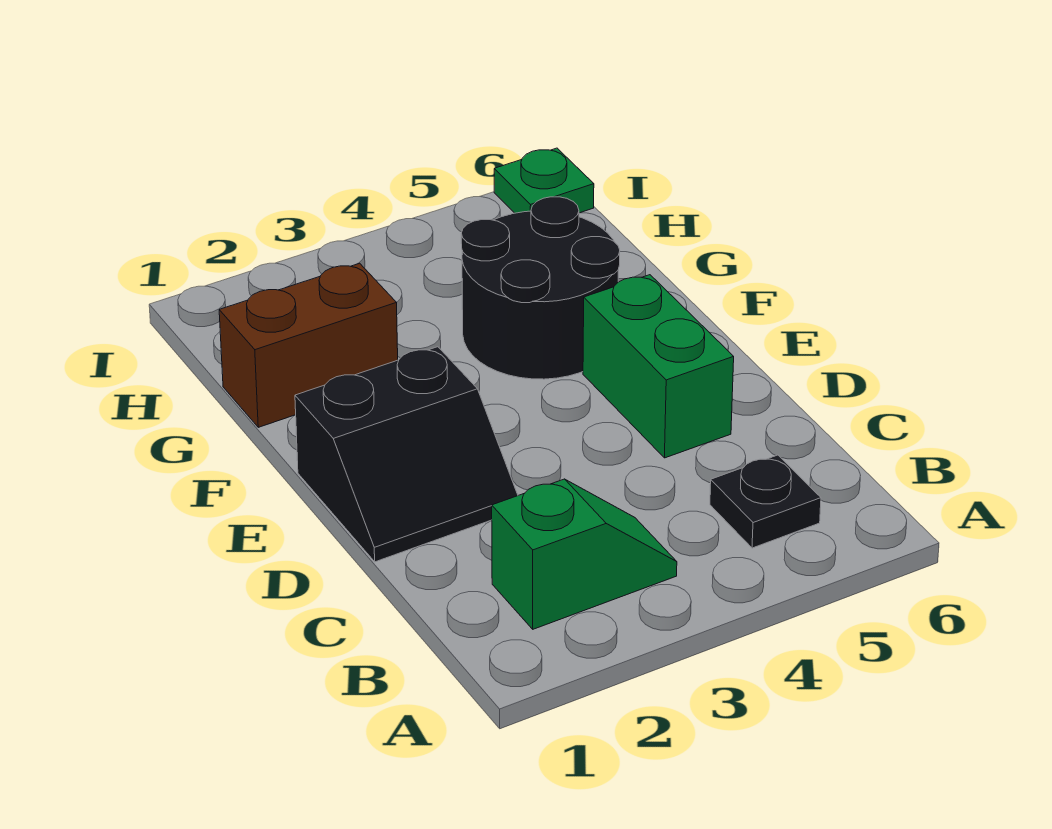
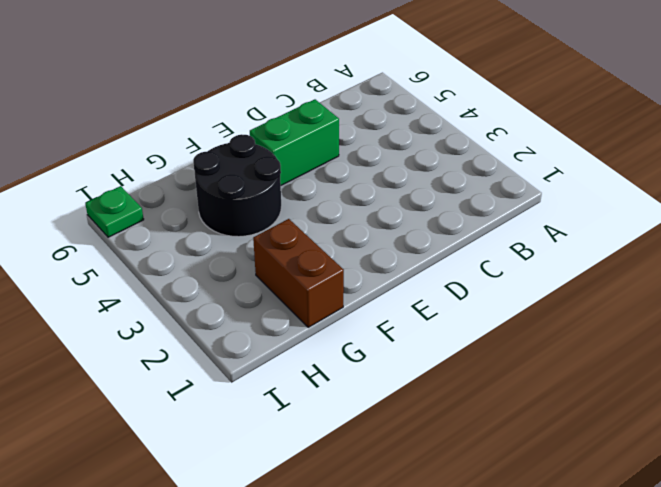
none -> green slope B2:B3 level 1 top 2
none -> black plate B5 level 1

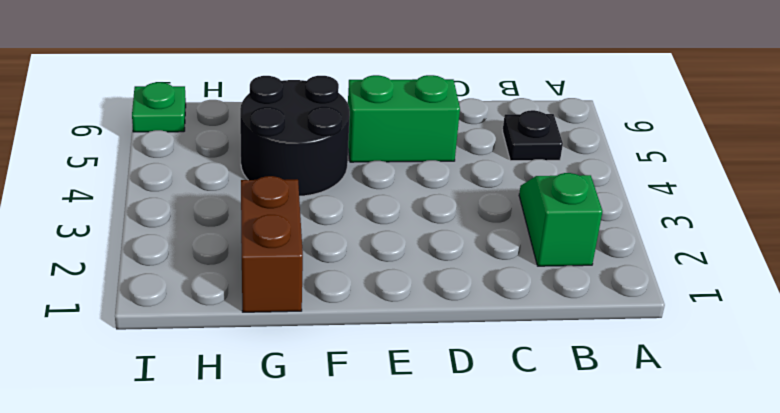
none -> black slope D1:E2 level 1 top E

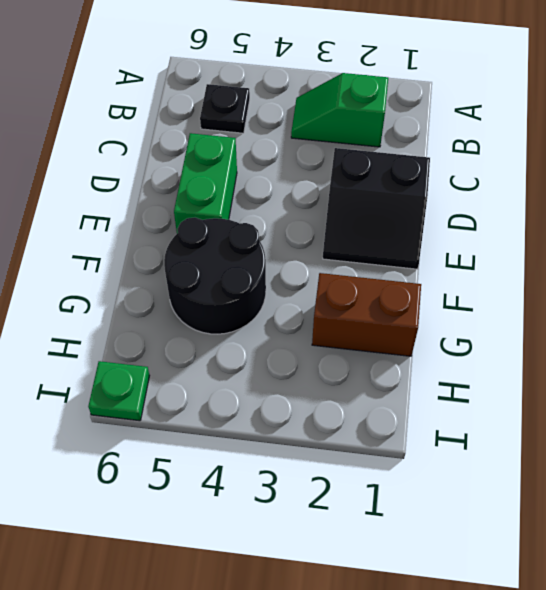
black slope D1:E2 level 1 top D -> black slope D1:E2 level 1 top E

